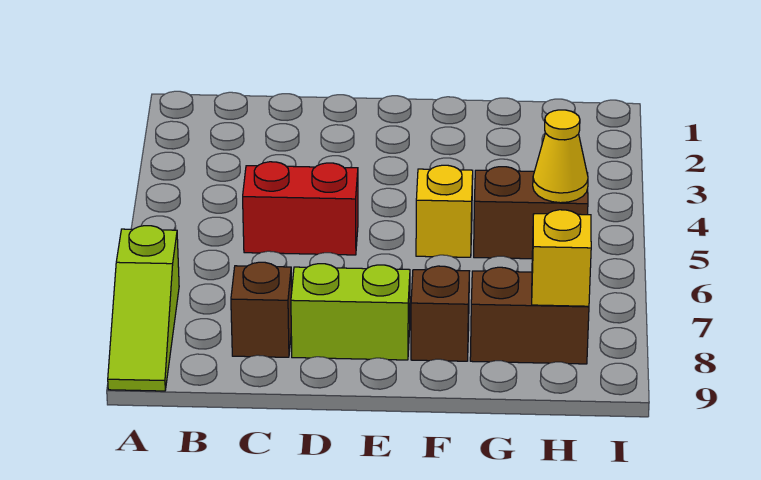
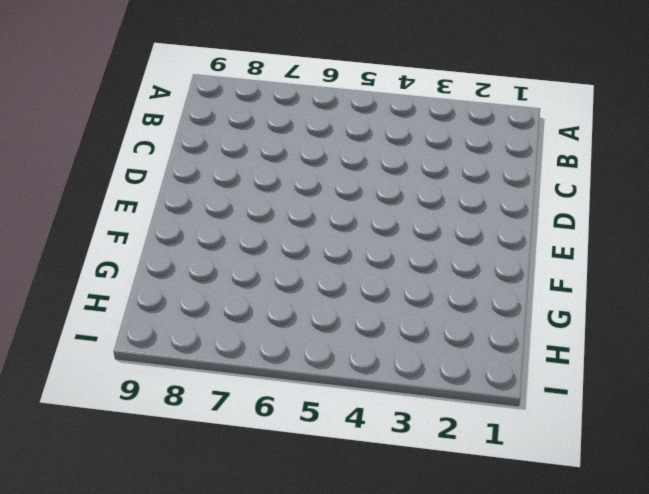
none -> lime slope A7:A9 level 1 top 7
none -> red brick C5:D5 level 1

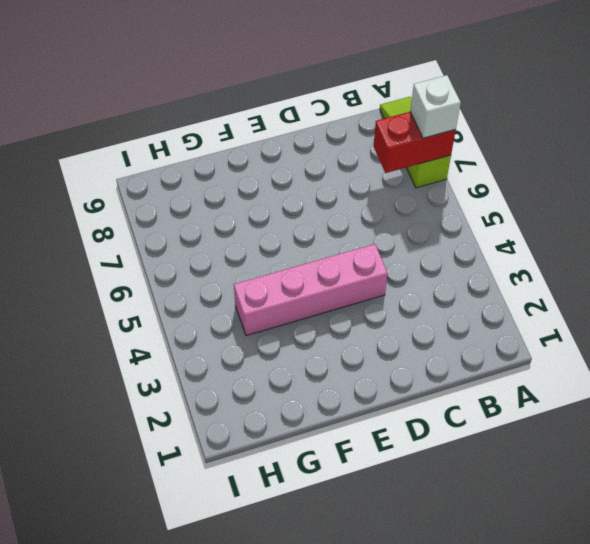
red brick A7:B7 level 2 -> red brick C5:D5 level 1
white brick A7 level 3 -> none
pink brick D4:G4 level 1 -> none
none -> brown brick C8 level 1
none -> lime brick D8:E8 level 1

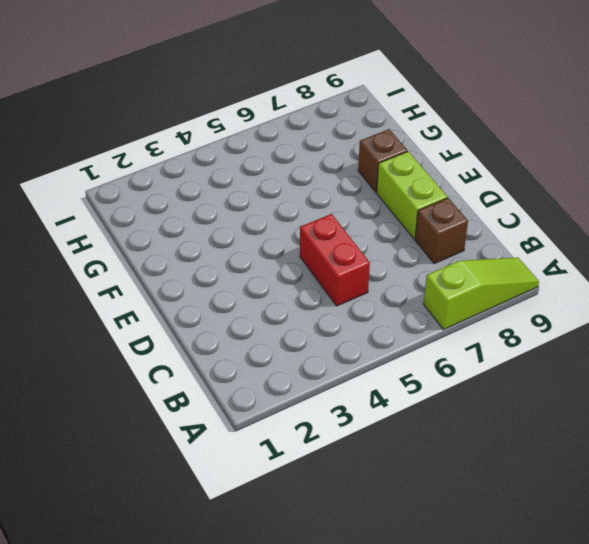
none -> yellow brick F5 level 1
none -> brown brick G5:H5 level 1

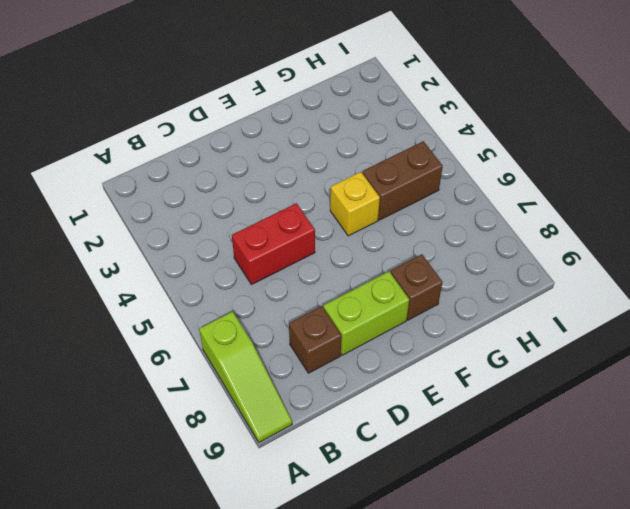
none -> brown brick G8:H8 level 1
none -> yellow cone H5 level 2

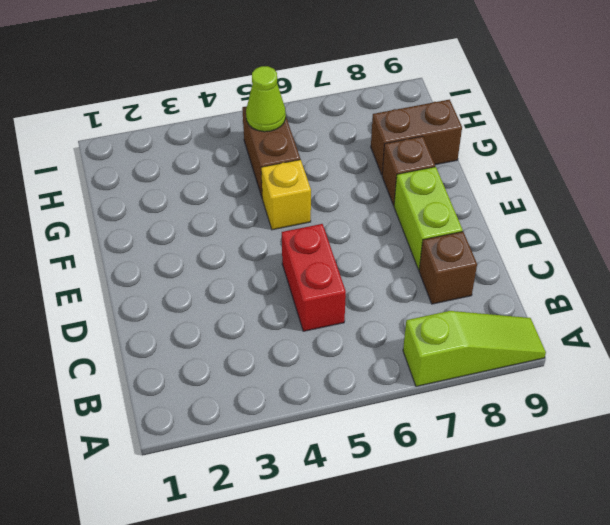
brown brick G8:G9 level 1 -> brown brick G8:H8 level 1
lime cone H5 level 2 -> yellow cone H5 level 2
none -> yellow brick H8 level 2

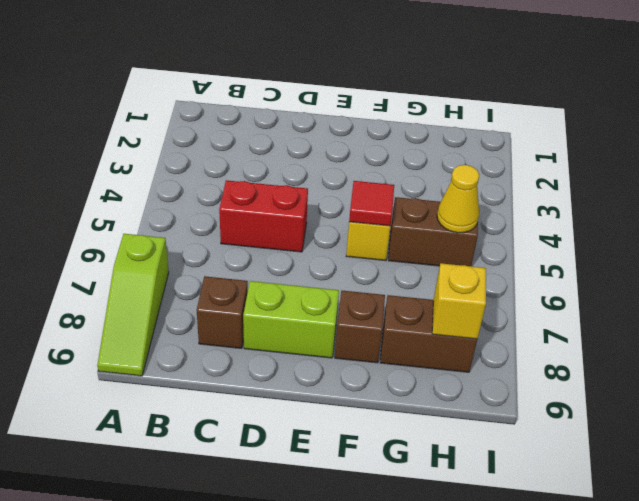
red tile F5 level 2 -> none

